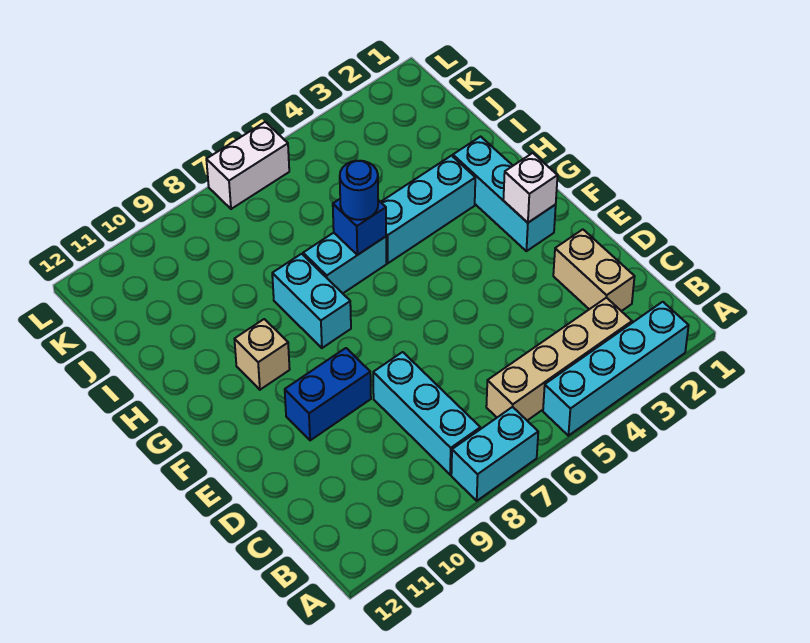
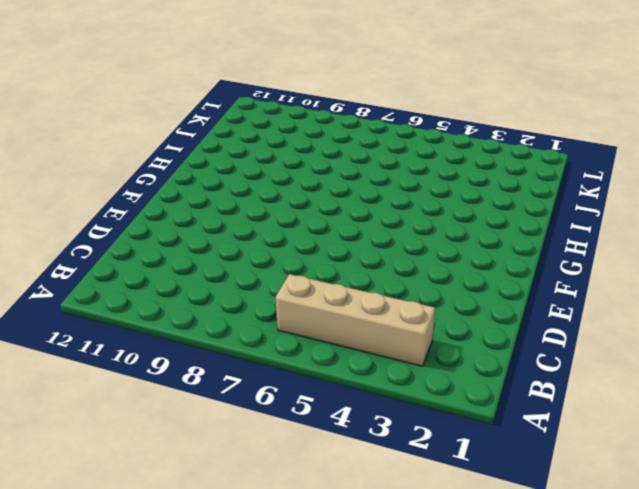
none -> cyan brick A2:A5 level 1
none -> cyan brick A7:A8 level 1
none -> cyan brick B8:D8 level 1

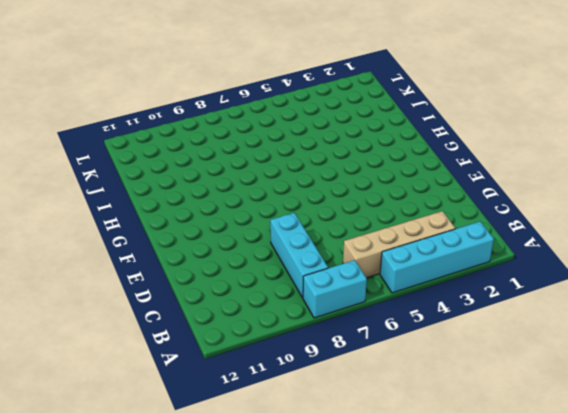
none -> tan brick C2:D2 level 1
none -> blue brick E9:E10 level 1
none -> cyan brick F2:H2 level 1

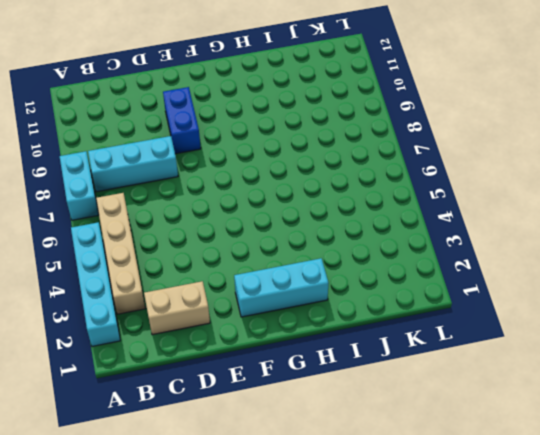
none -> cyan brick G8:H8 level 1
none -> tan brick G10 level 1
none -> cyan brick H3:H5 level 1

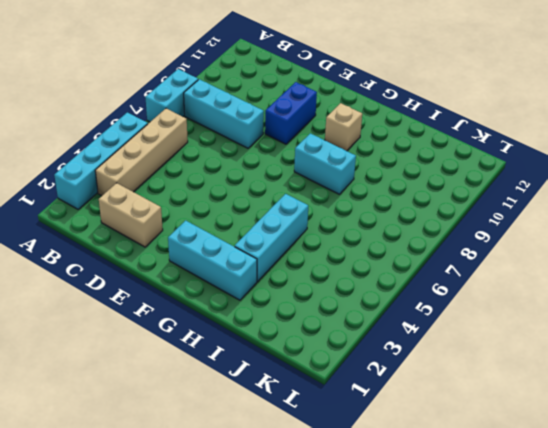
none -> cyan brick H6:H7 level 1
none -> white brick L6:L7 level 1
none -> white brick F2 level 2

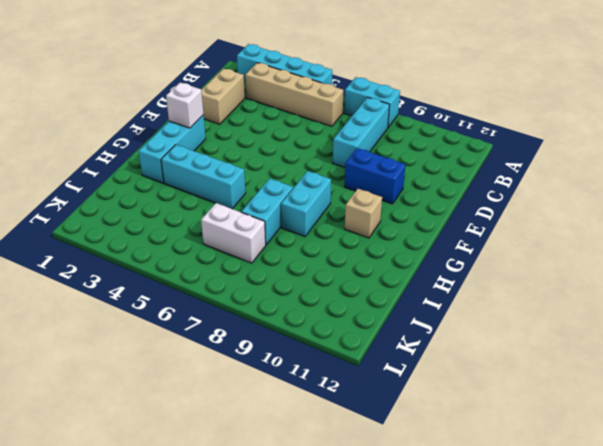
cyan brick H7:I7 level 1 -> cyan brick H6:H7 level 1
white brick J6:J7 level 1 -> white brick L6:L7 level 1
none -> blue brick H6 level 2
none -> blue round brick H6 level 3

